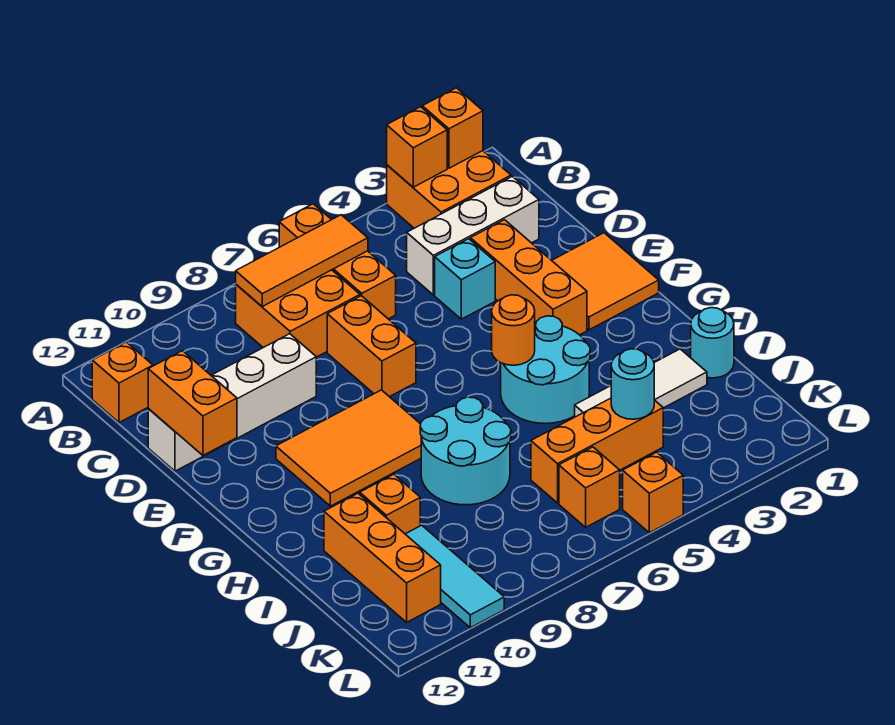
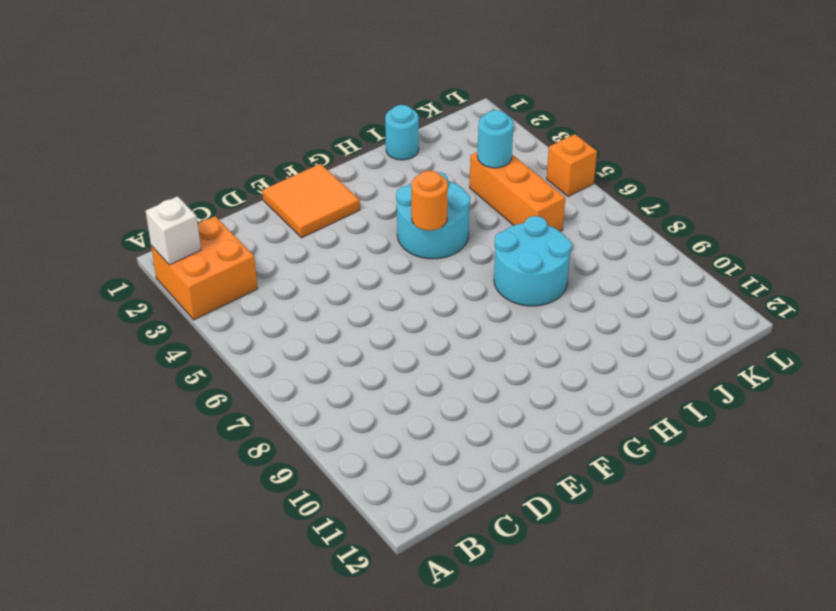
white brick A2 level 2 -> orange brick A2 level 2
none -> orange brick A6:C6 level 1
none -> orange brick B7:C8 level 1
none -> orange brick B12 level 1

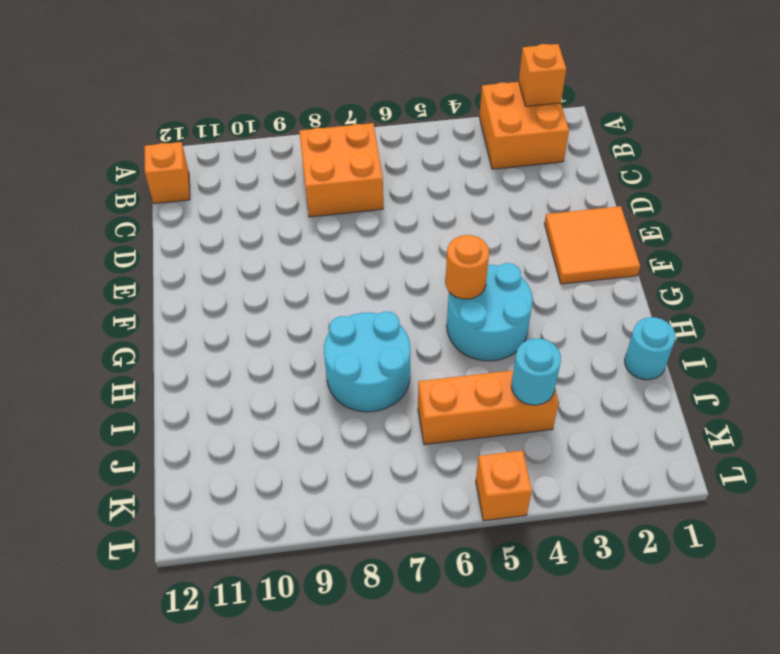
none -> orange brick A6:C6 level 1
none -> white brick C2:C4 level 1
none -> orange brick D3:F3 level 1

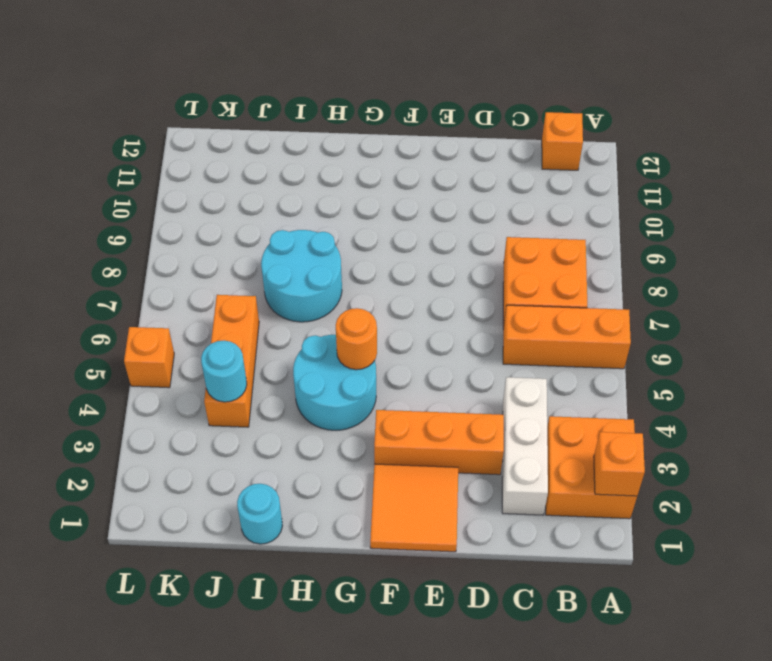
none -> cyan brick D4 level 1
none -> orange brick D7:E7 level 1
none -> white brick D9:D12 level 1

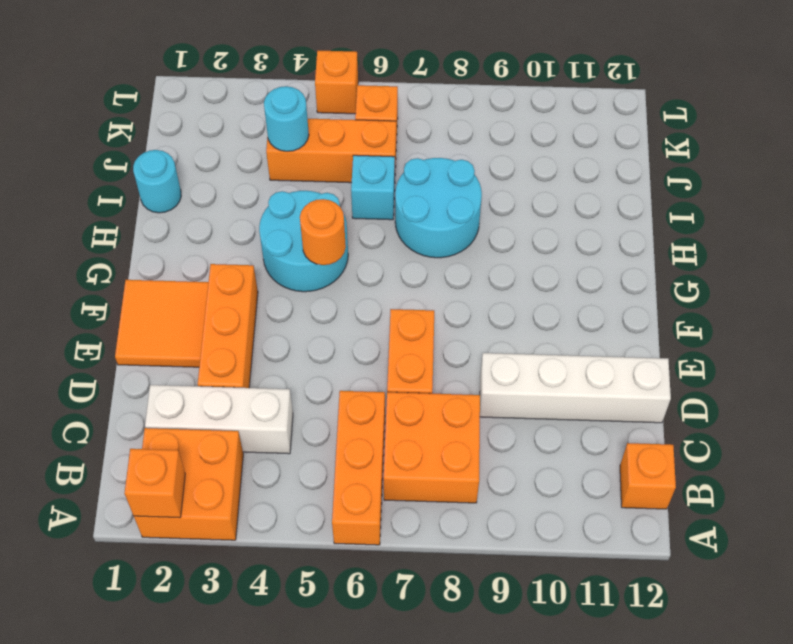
cyan brick I6 level 1 -> cyan brick D4 level 1
none -> orange tile F8:G10 level 1
none -> white tile I2:I4 level 1
none -> orange brick I10 level 1

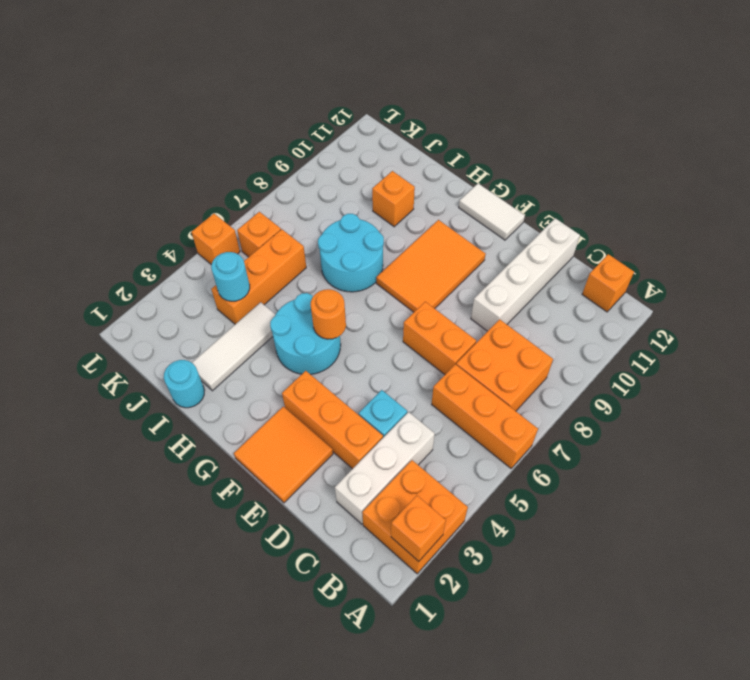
white tile F12:G12 level 1 -> none
none -> orange brick I11:K11 level 1
none -> cyan tile J10:L10 level 1
none -> orange brick A3 level 2

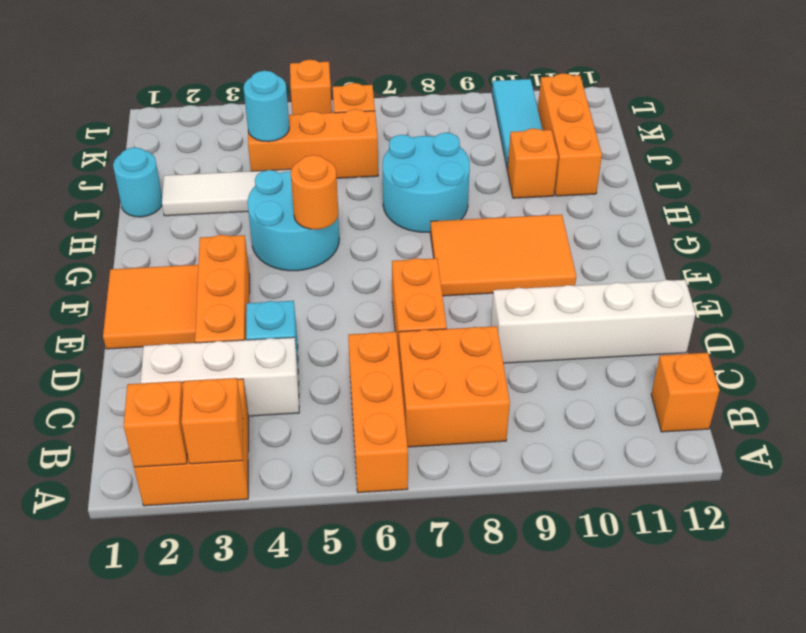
none -> orange tile B6:B8 level 2
none -> orange brick D12:E12 level 2

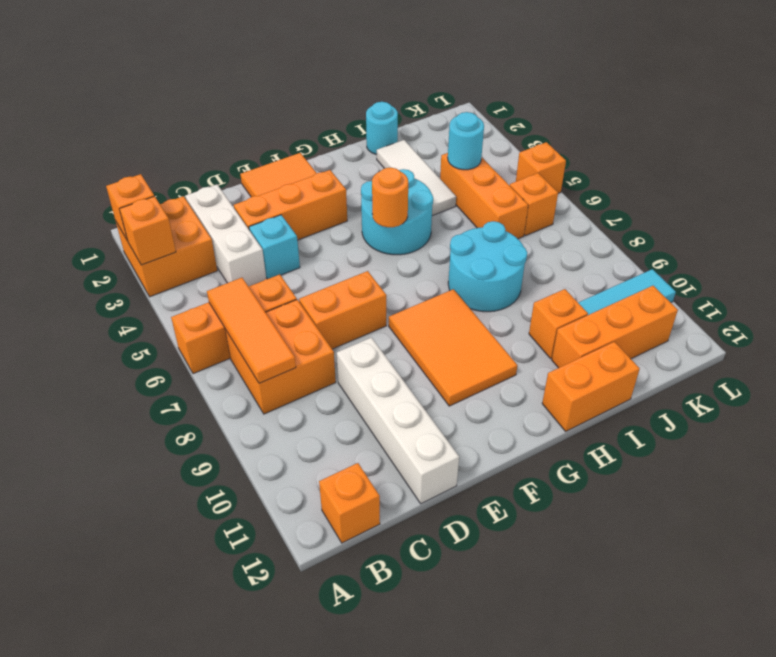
orange brick H12:I12 level 1 -> orange brick D12:E12 level 2

